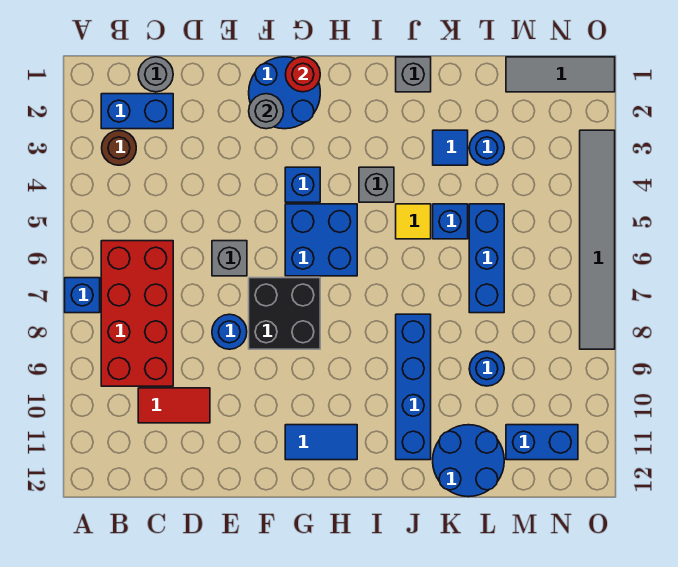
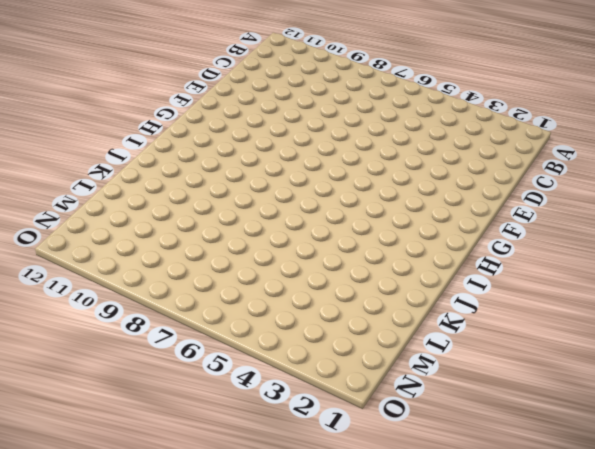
none -> blue brick A7 level 1
none -> blue brick B2:C2 level 1
none -> brown round brick B3 level 1

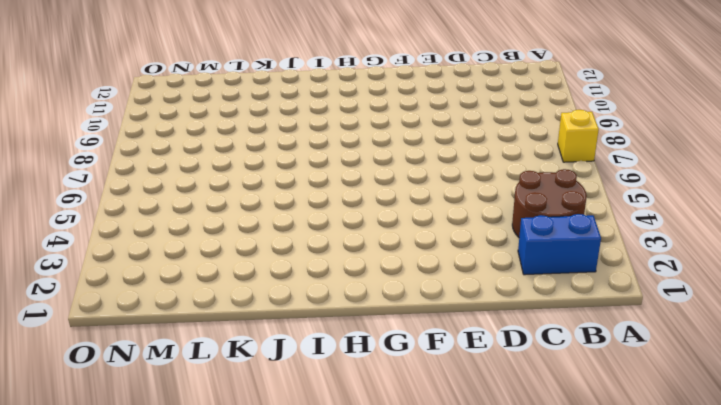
yellow brick A7 level 1 -> blue brick A7 level 1
brown round brick B3:C4 level 1 -> brown round brick B3 level 1
none -> red brick B6:C9 level 1
none -> grey round brick C1 level 1
none -> red tile C10:D10 level 1

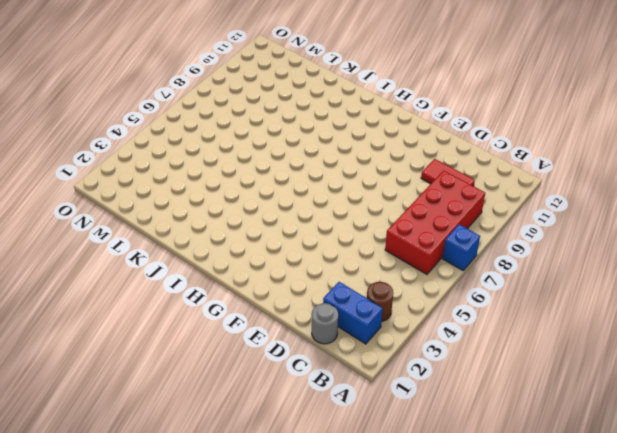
none -> grey brick E6 level 1
none -> blue round brick E8 level 1
none -> blue round brick F1:G2 level 1

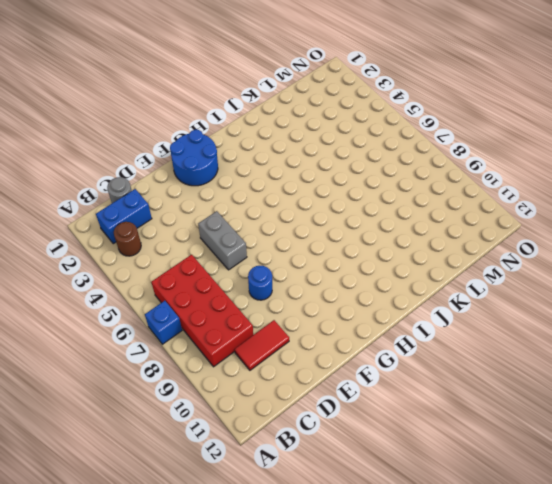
grey brick E5:E6 level 1 -> grey brick E6 level 1
none -> black brick F7:G8 level 1
none -> blue brick G4 level 1
none -> blue brick G5:H6 level 1

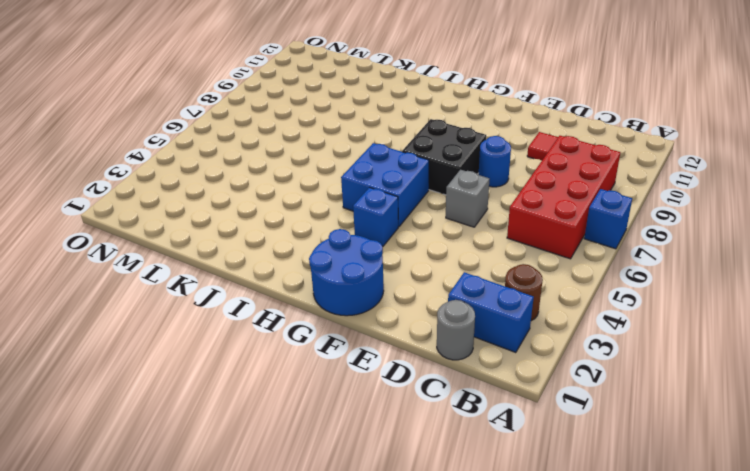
none -> blue tile G11:H11 level 1
none -> grey brick I4 level 1
none -> grey brick J1 level 1

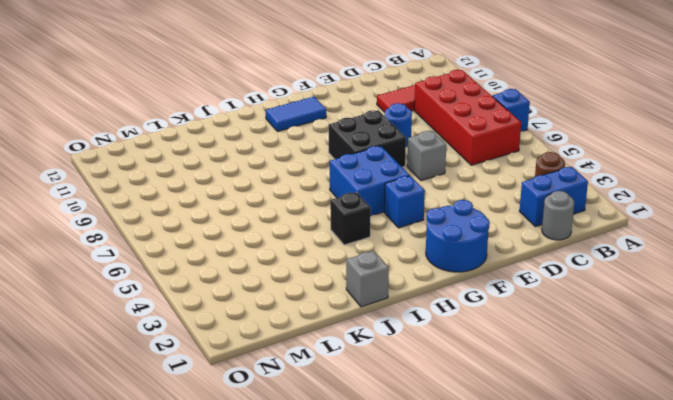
black brick I4 level 1 -> grey brick I4 level 1
none -> yellow tile J5 level 1
none -> blue brick J8:J11 level 1
none -> blue tile K3 level 1

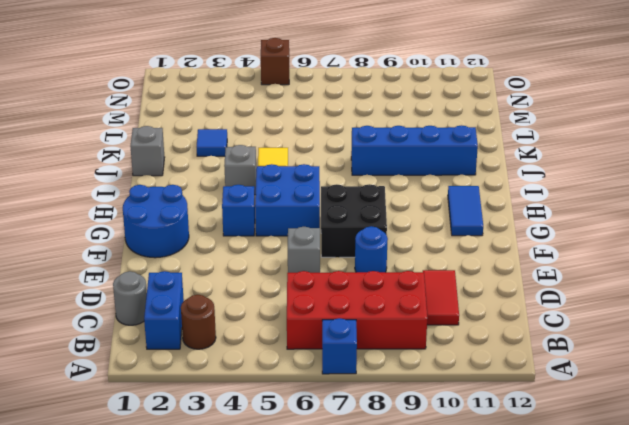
brown brick O5 level 1 -> grey tile O3:O8 level 1
none -> blue brick K5 level 1
none -> blue round brick K11:L12 level 1
none -> blue round brick L3 level 1

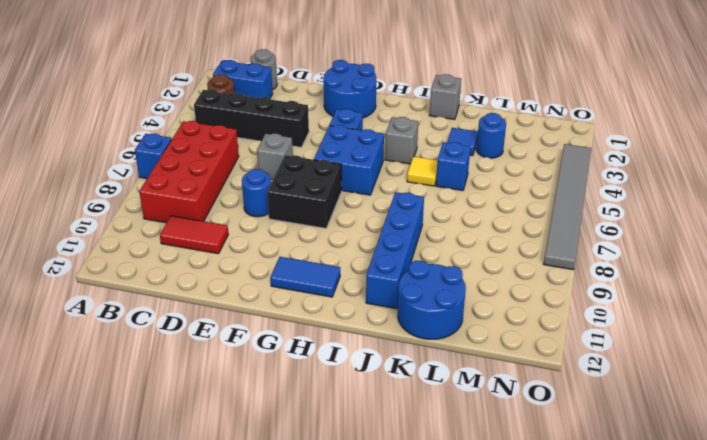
black brick B4:E4 level 1 -> none
none -> blue brick L5:L7 level 1
none -> blue round brick L9 level 1
none -> grey tile M1:O1 level 1

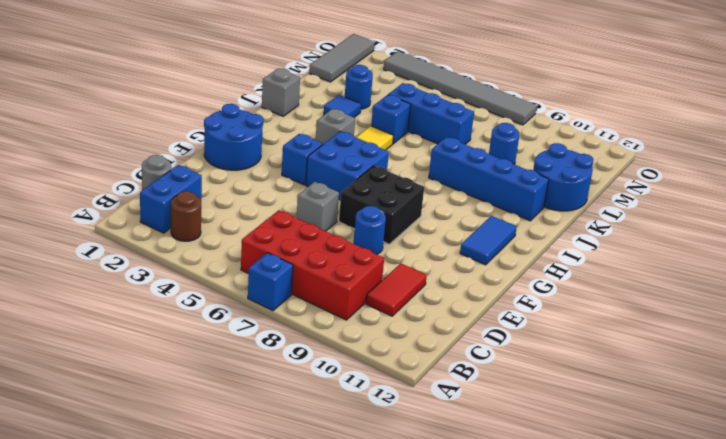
none -> blue brick M11:N11 level 1
none -> grey round brick F2 level 2
none -> red round brick G1 level 2

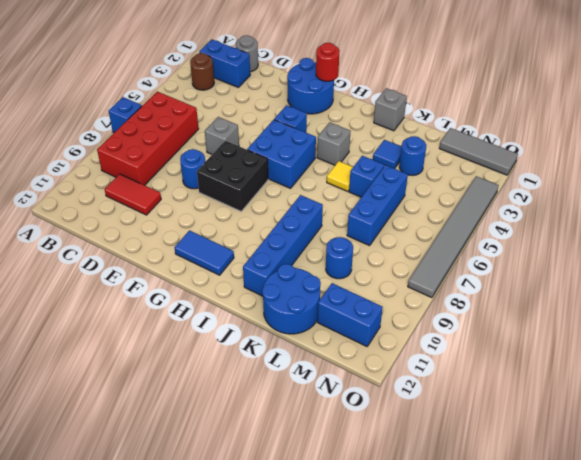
none -> grey round brick F2 level 2

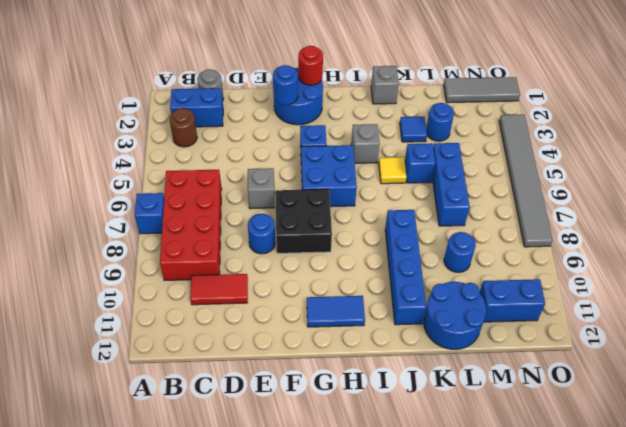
blue round brick F2 level 2 -> grey round brick F2 level 2

